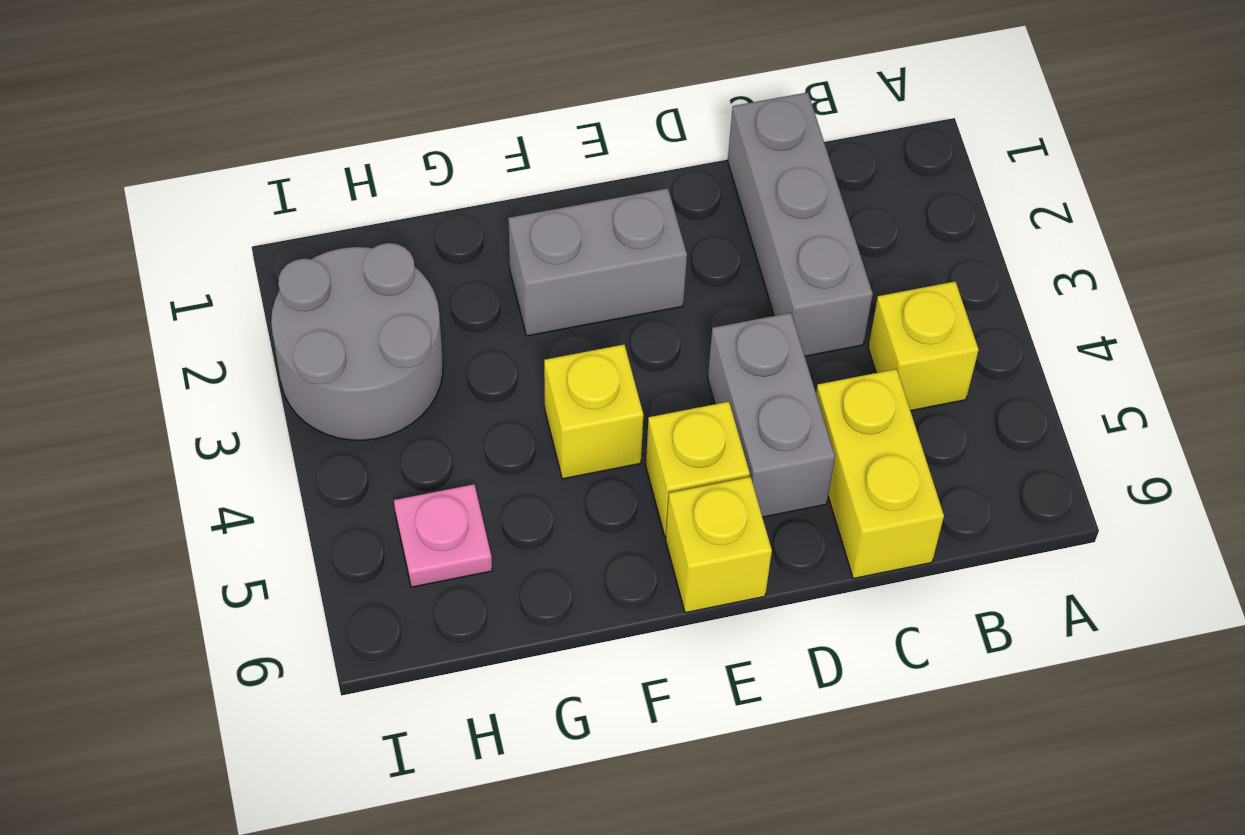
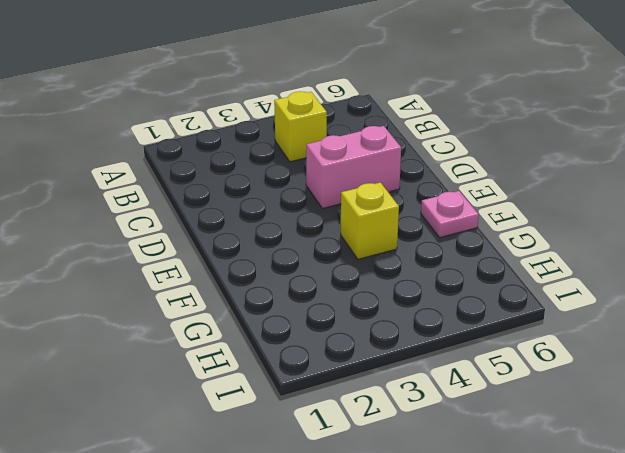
pink brick D4:D5 level 1 -> grey brick D4:D5 level 1
pink plate F6 level 1 -> pink plate H5 level 1
none -> grey brick C1:C3 level 1
none -> yellow brick C5:C6 level 1

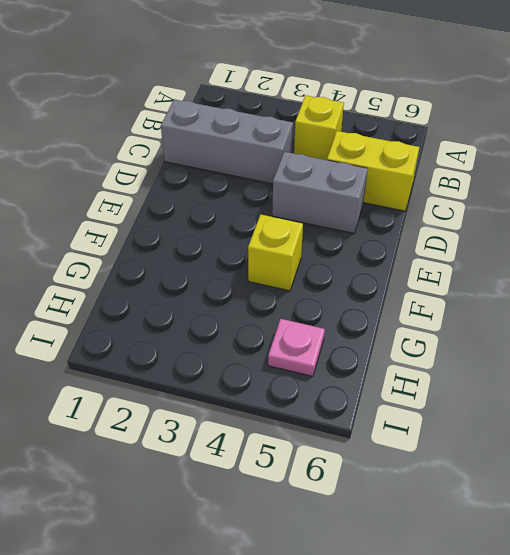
none -> grey brick E2:F2 level 1
none -> yellow brick E5 level 1

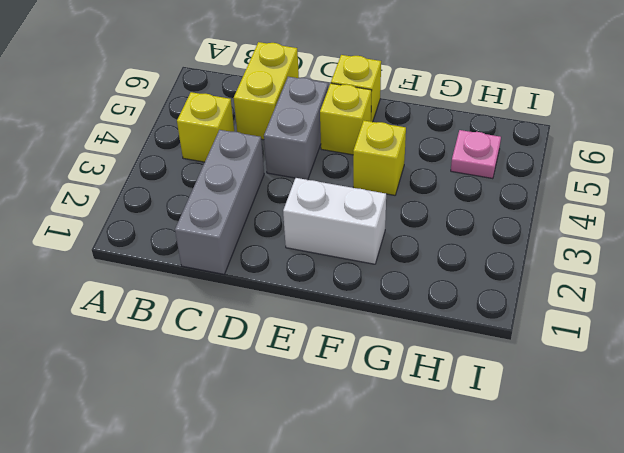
white brick E2:F2 level 1 -> grey brick E2:F2 level 1
none -> grey round brick H2:I3 level 1

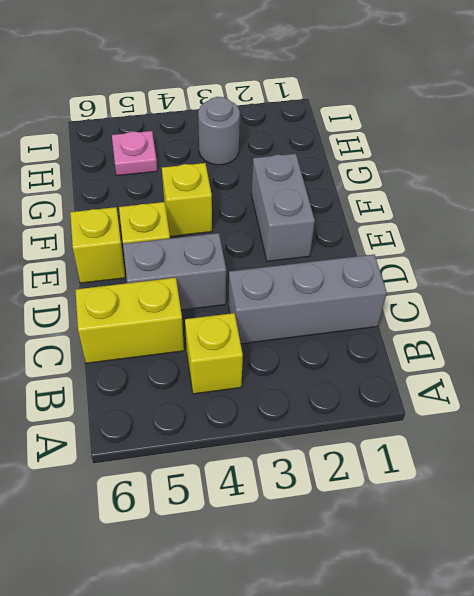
grey round brick H3 level 1 -> grey round brick H2:I3 level 1

